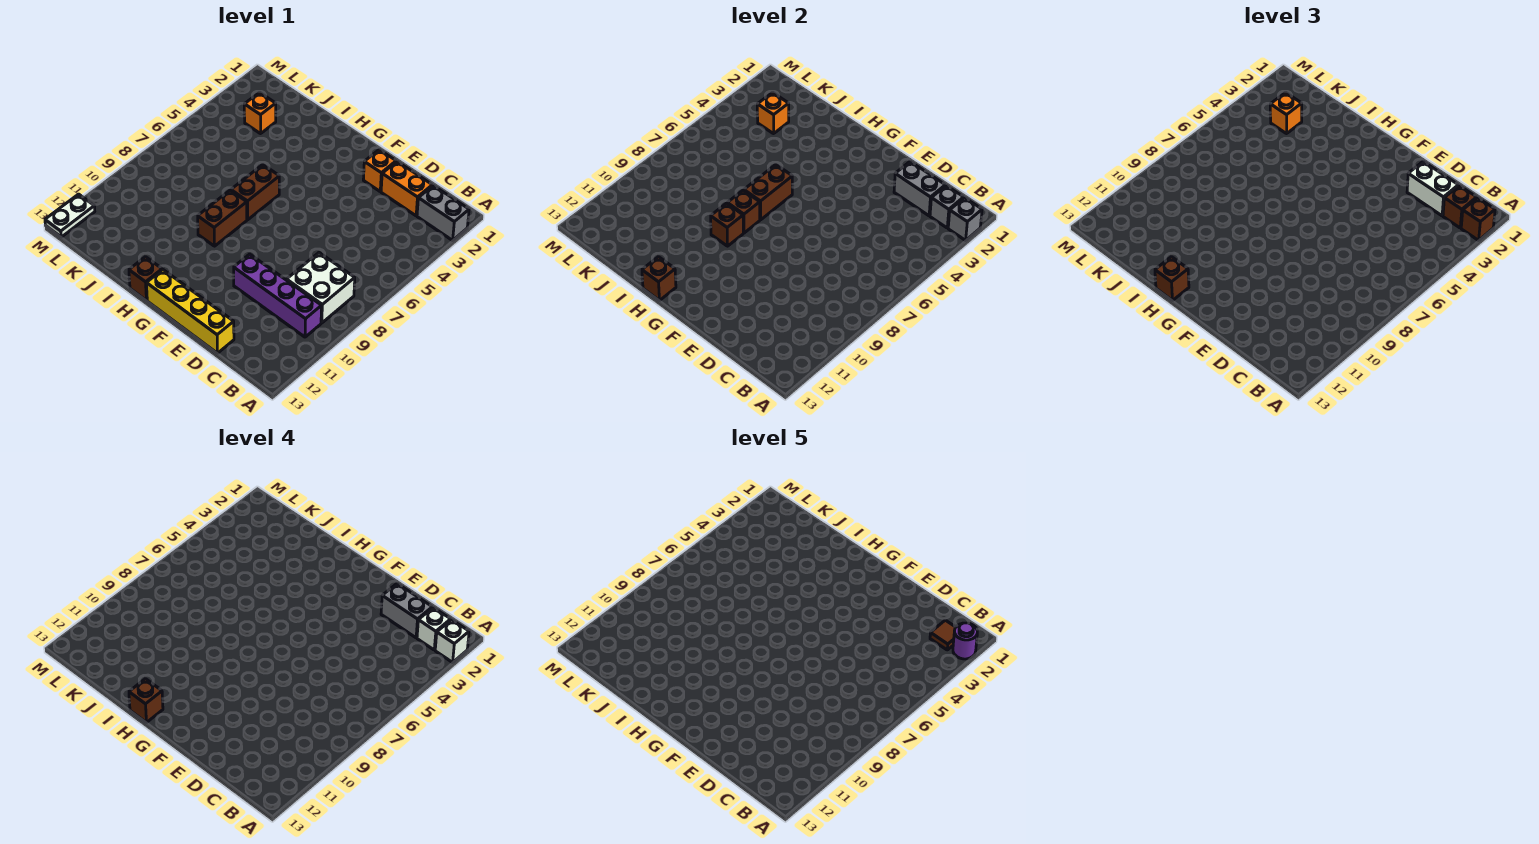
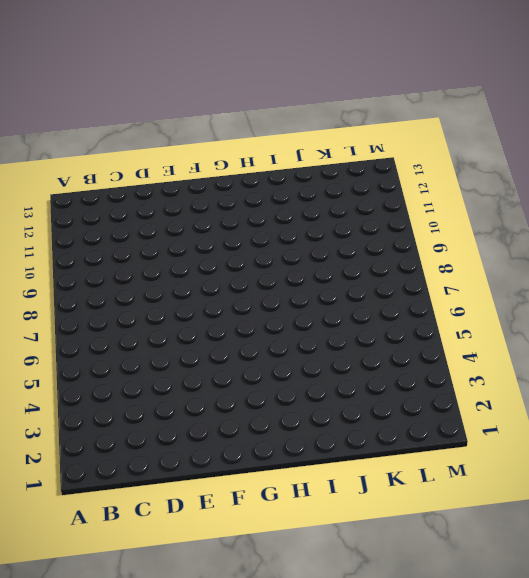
none -> grey brick A2:B2 level 1
none -> white brick B8:C9 level 1
none -> purple brick B10:E10 level 1
none -> orange brick C2:D2 level 1

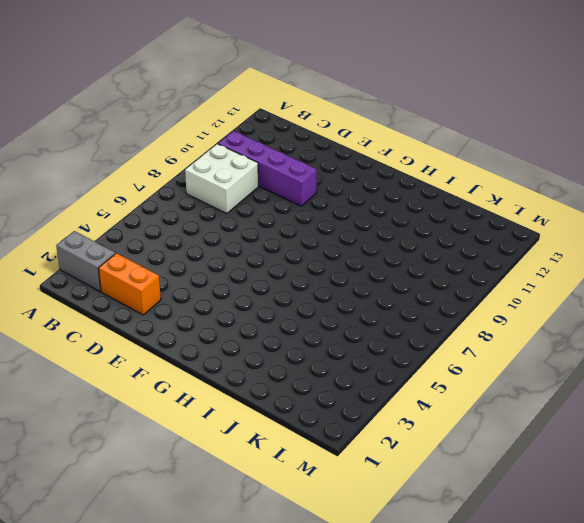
none -> yellow brick D13:G13 level 1
none -> orange brick E2 level 1
none -> brown brick H6:H7 level 1
none -> brown brick H8:H9 level 1

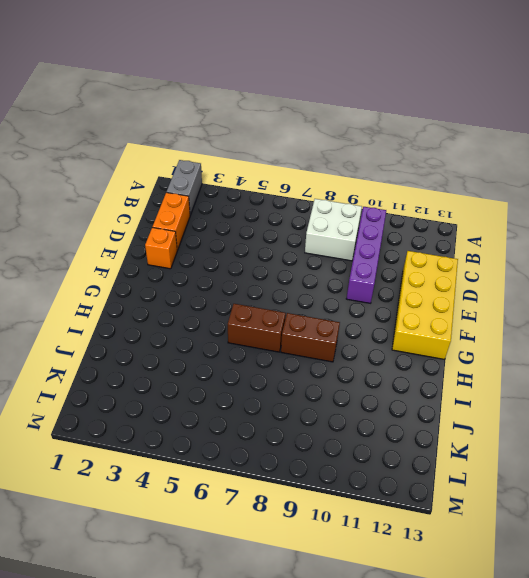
yellow brick D12:G13 level 1 -> yellow brick D13:G13 level 1
none -> brown brick H13 level 1
none -> orange brick K3 level 1
none -> white plate M12:M13 level 1
none -> grey brick A2 level 2

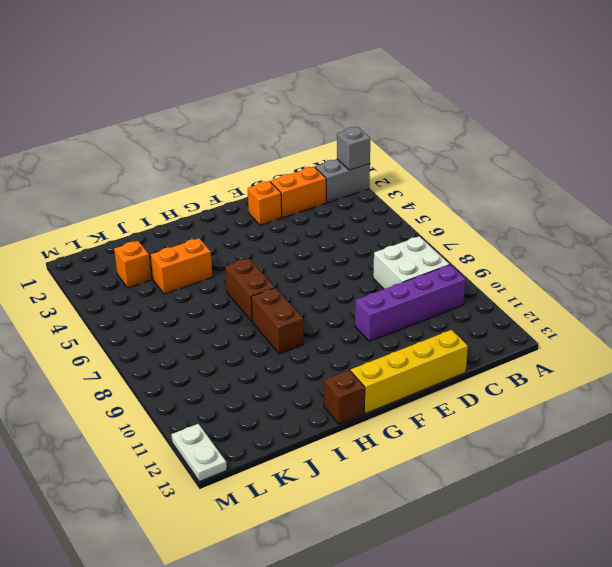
orange brick I4:J4 level 1 -> none
none -> grey brick B2 level 2
none -> grey brick C2:D2 level 2
none -> brown brick H6:H7 level 2
none -> brown brick H8 level 2

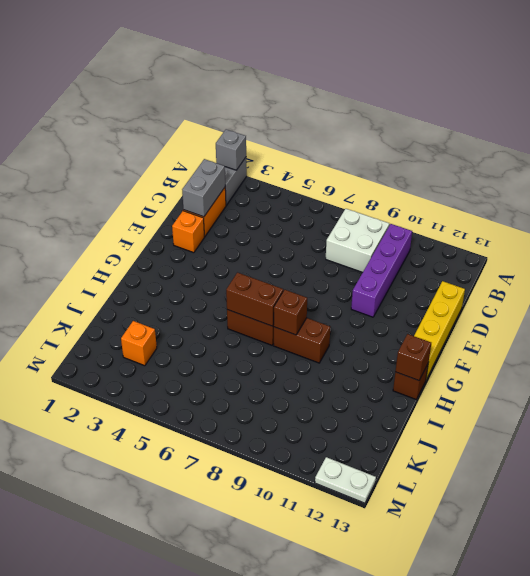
none -> grey brick B2 level 2
none -> brown brick H9 level 2
none -> orange brick K3 level 2
none -> brown brick A2 level 3

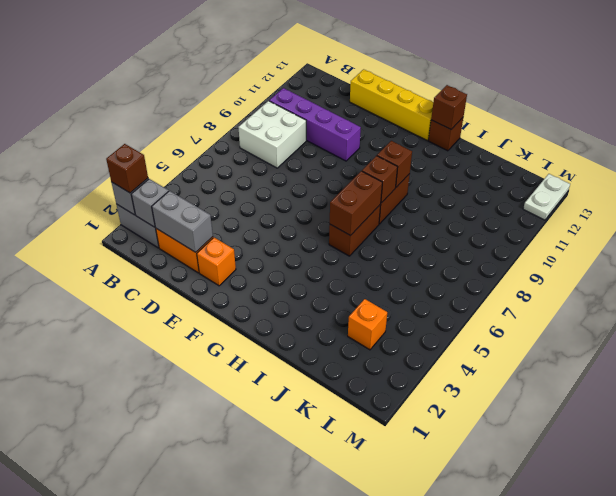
none -> orange brick K3 level 2
none -> brown brick B2 level 3
none -> white brick C2:D2 level 3
none -> brown brick H13 level 3

